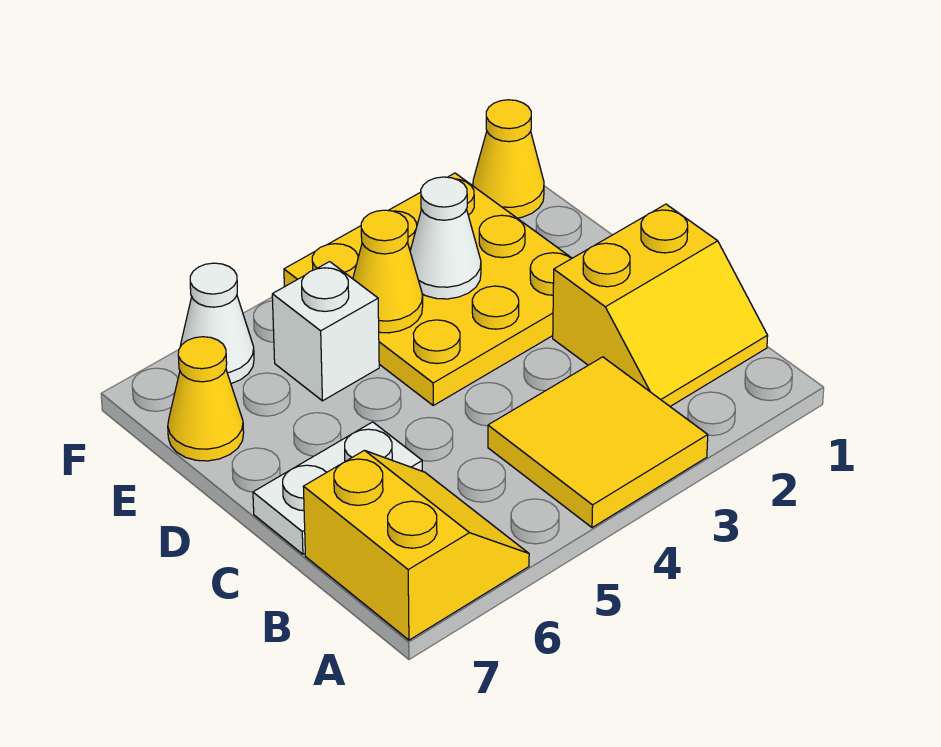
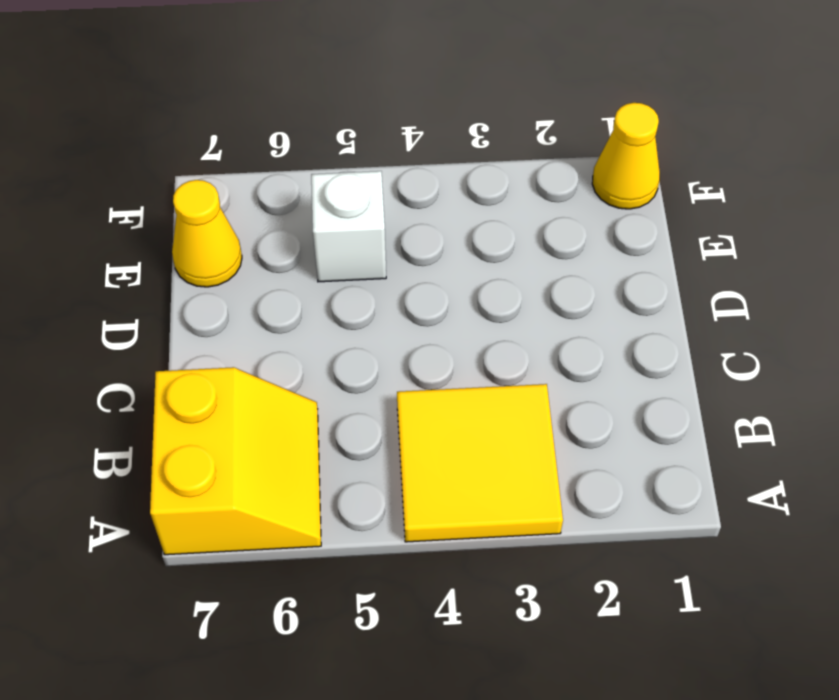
none -> yellow slope B1:C2 level 1 top C
none -> white plate C6:C7 level 1

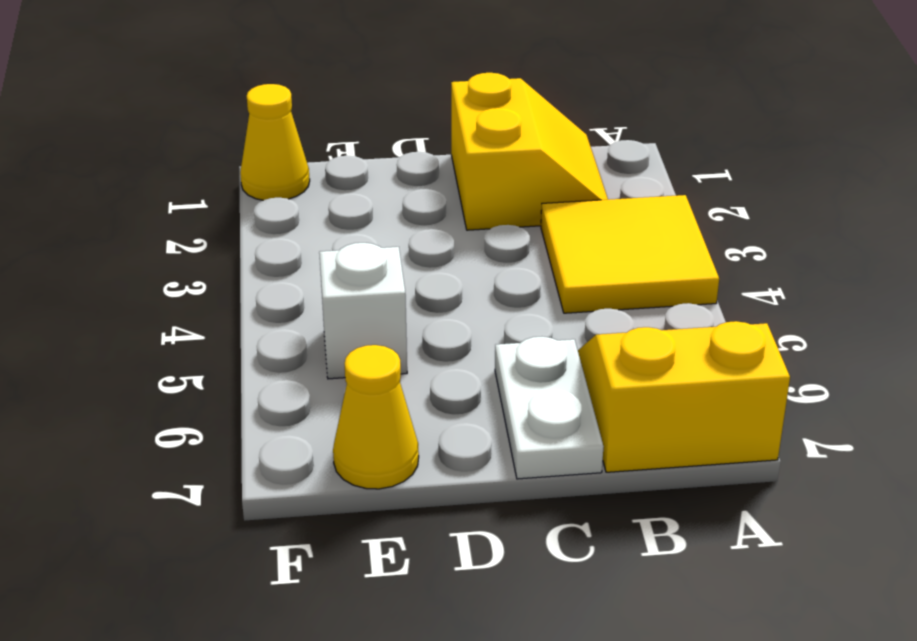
none -> yellow plate D2:F4 level 1
none -> white cone F6 level 1

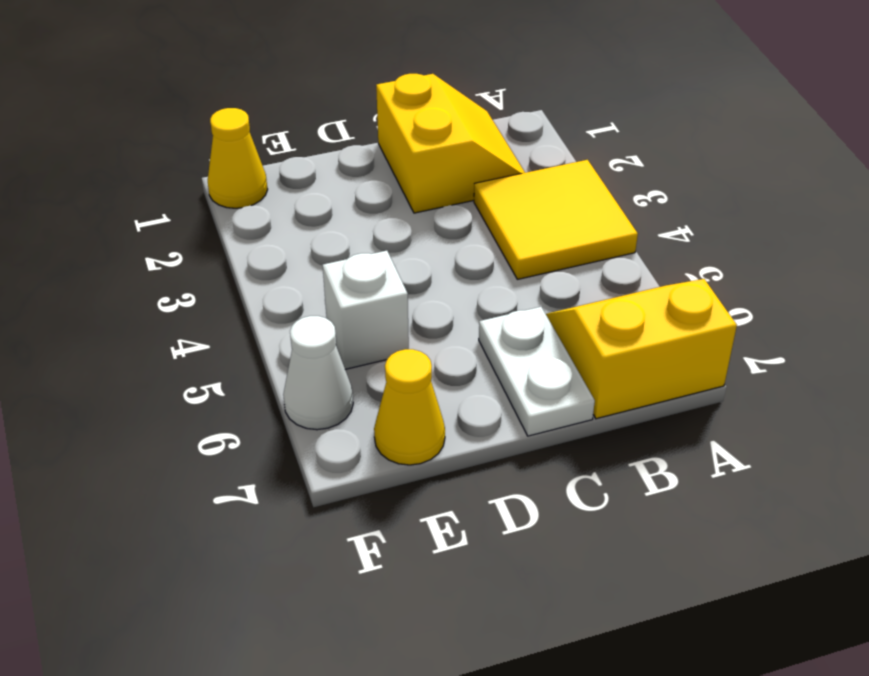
none -> yellow plate D2:F4 level 1
none -> white cone E3 level 2

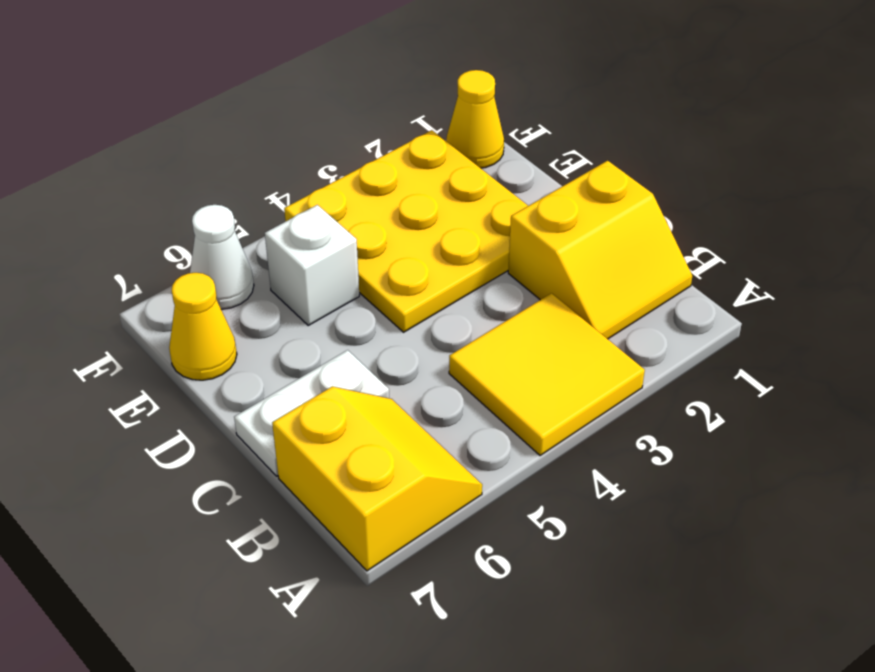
none -> white cone E3 level 2
none -> yellow cone E4 level 2

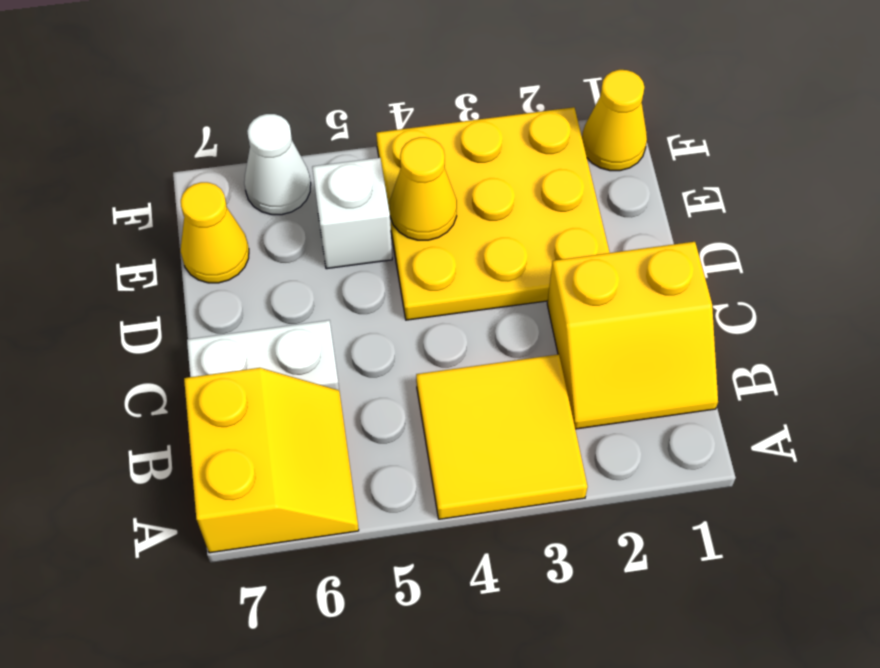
none -> white cone E3 level 2

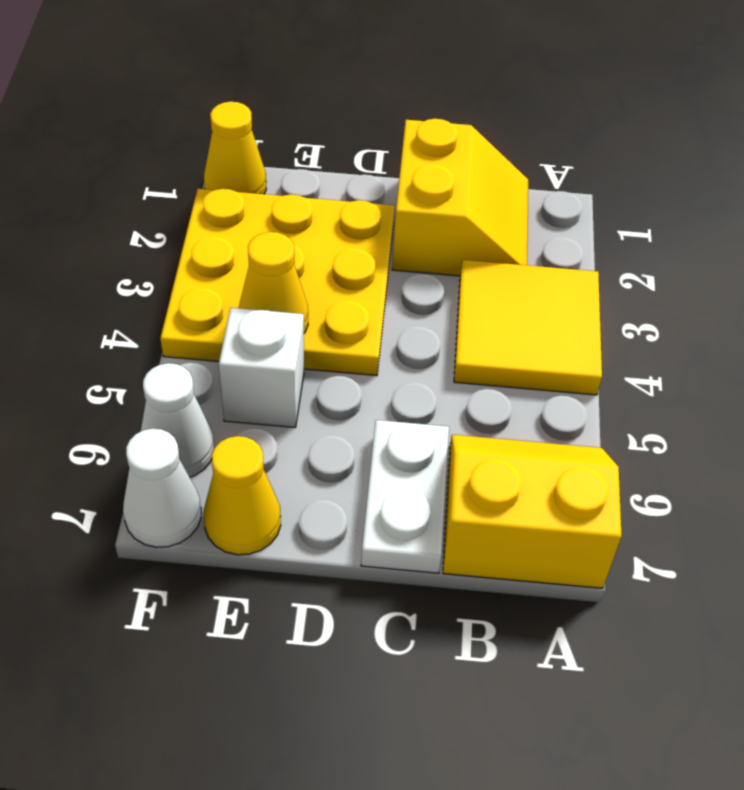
white cone F7 level 1 -> white cone E3 level 2

